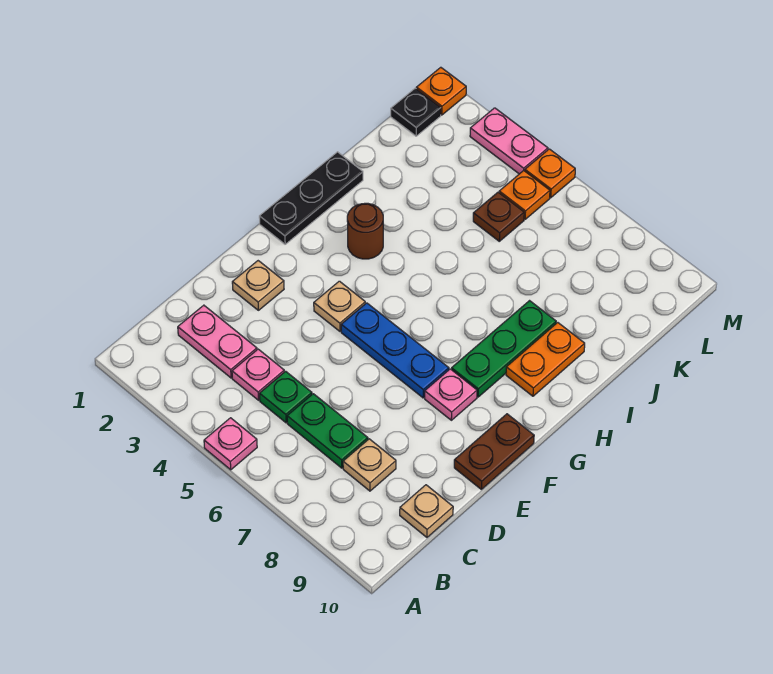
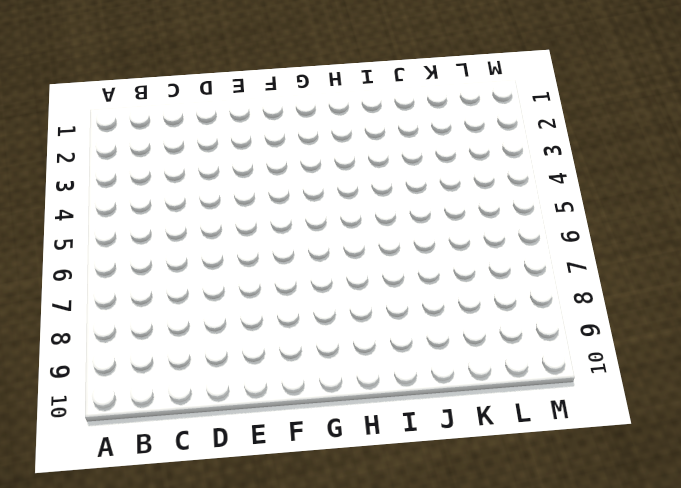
none -> pink plate A5 level 1
none -> pink plate C2:C3 level 1
none -> pink plate C4 level 1

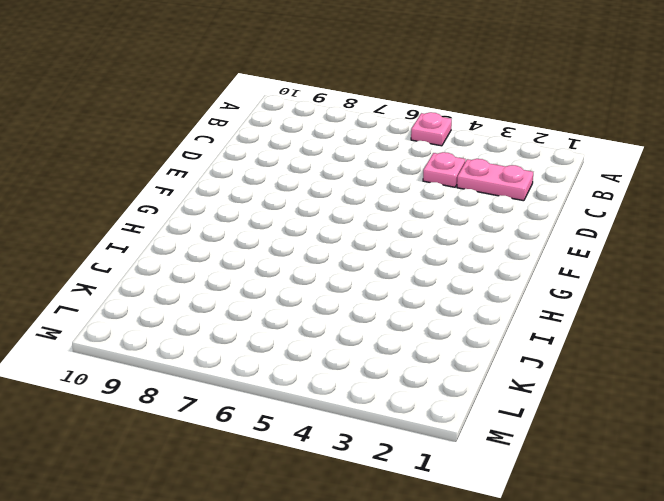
none -> green plate C5 level 1
none -> green plate C6:C7 level 1
none -> tan plate C8 level 1

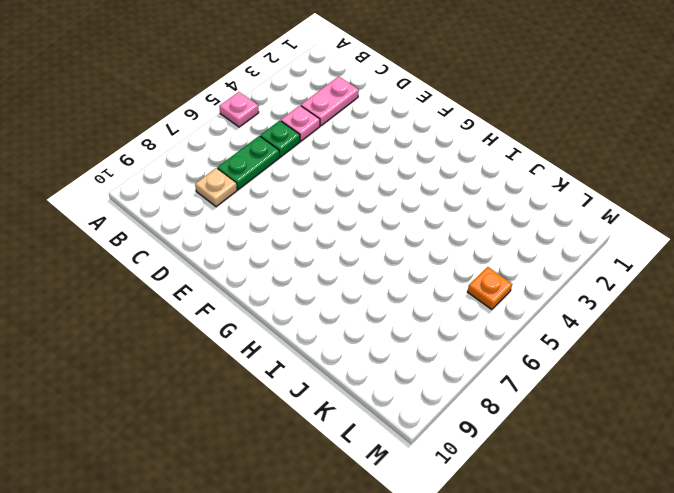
none -> tan plate C10 level 1
none -> tan plate E2 level 1
none -> brown plate E10:F10 level 1

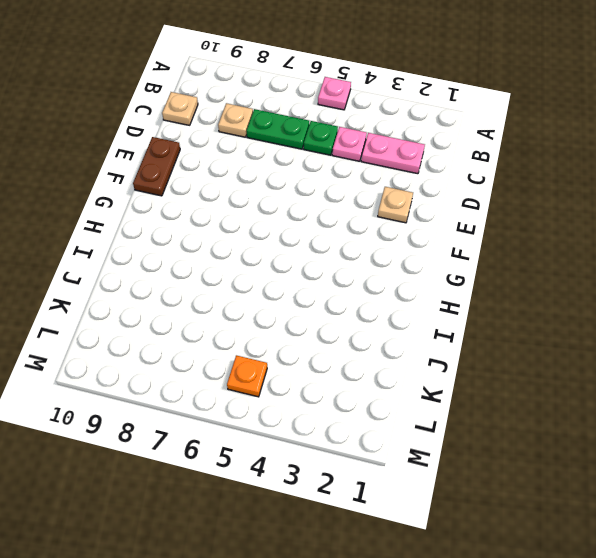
none -> tan plate F4 level 1
none -> blue plate F5:F7 level 1
none -> pink plate F8 level 1

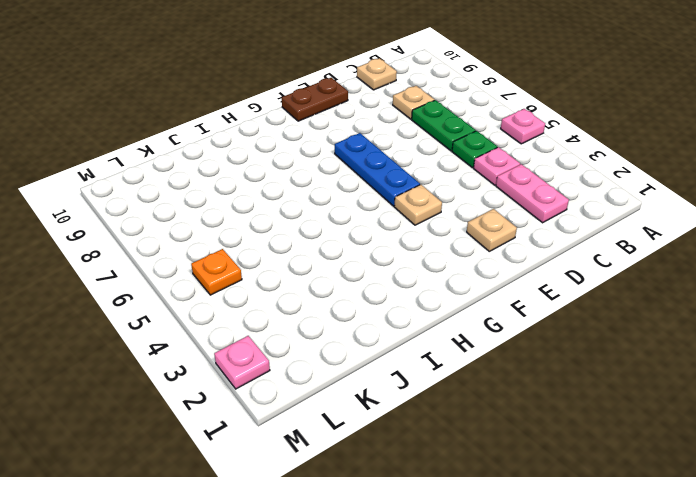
pink plate M2 level 1 -> pink plate F8 level 1
none -> black plate G1:I1 level 1
none -> green plate G8:I8 level 1
none -> brown round brick H3 level 1

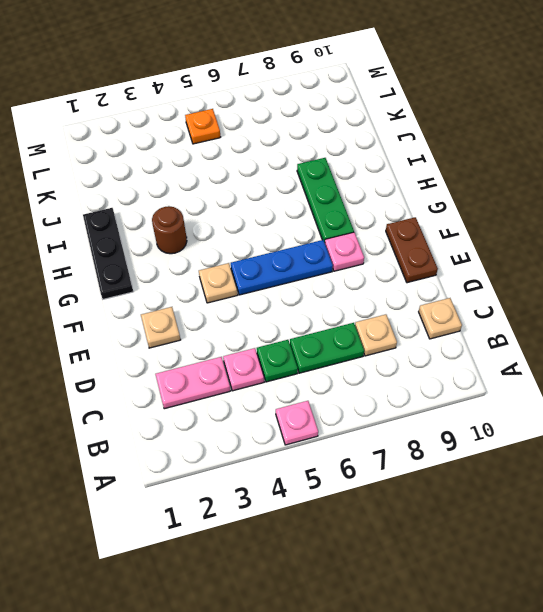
none -> orange plate H9:I9 level 1
none -> brown plate K5 level 1
none -> black plate L1 level 1

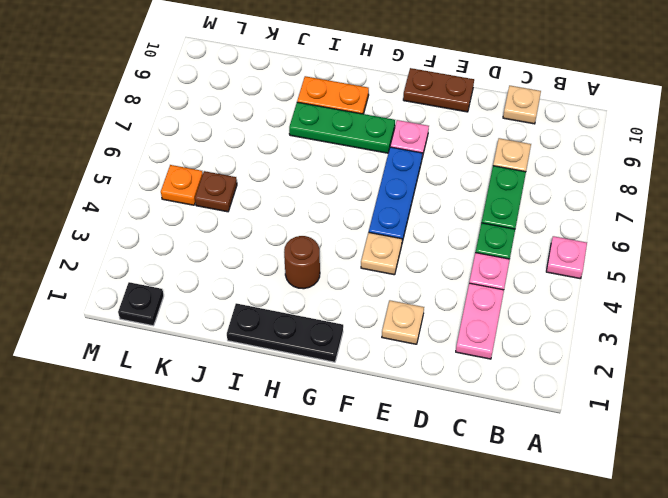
none -> orange plate M1 level 1
none -> pink plate M3:M4 level 1
none -> orange plate M5 level 1

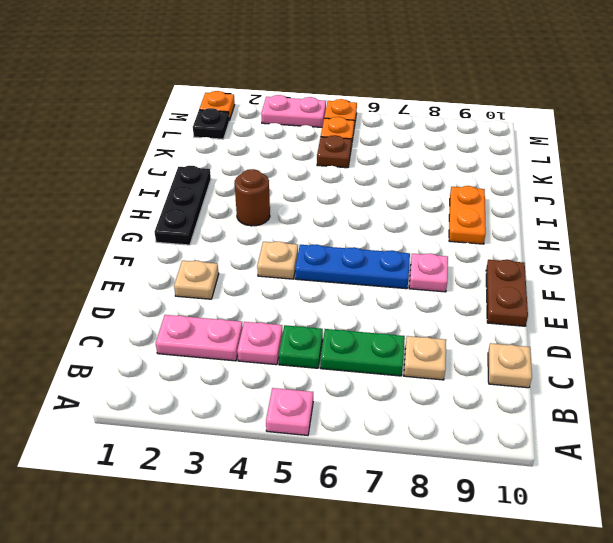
none -> green plate G8:I8 level 1

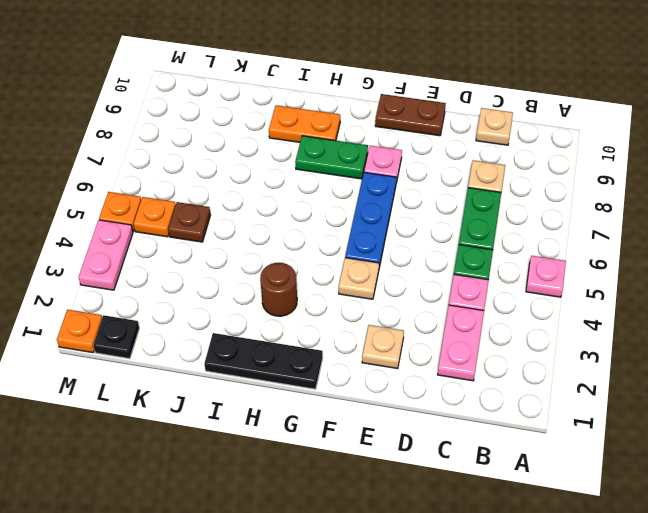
green plate G8:H8 level 1 -> green plate G8:I8 level 1

